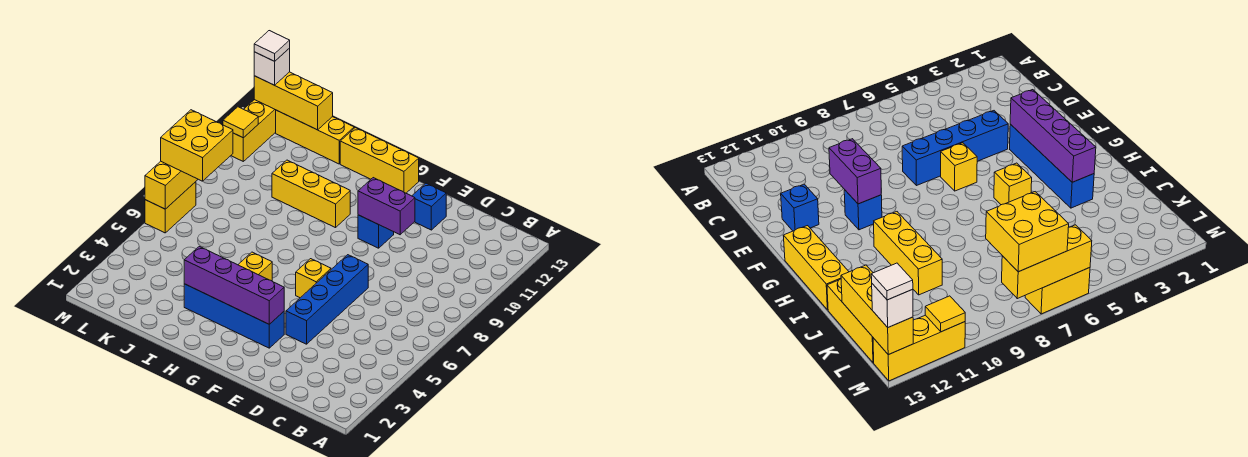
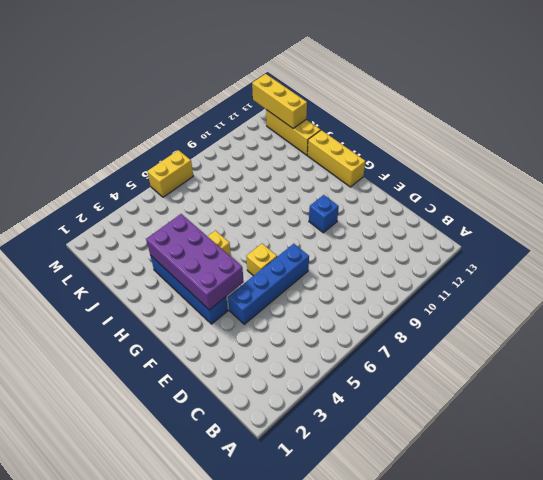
purple brick F3:I4 level 2 -> purple brick F3:I3 level 2
none -> blue brick E12 level 1
none -> yellow brick H10:J10 level 1
none -> yellow brick M11:M13 level 1

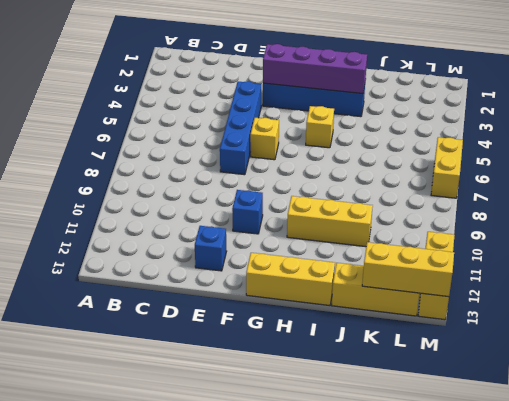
none -> purple brick E10:F10 level 2
none -> yellow brick M6:M8 level 2
none -> yellow tile M11 level 2

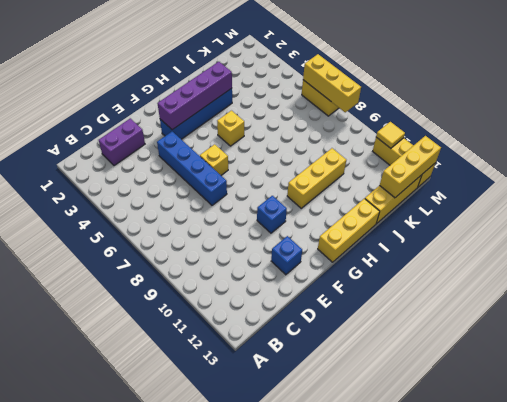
purple brick C2:D2 level 1 -> purple brick E10:F10 level 2
none -> yellow brick L7:M8 level 3
none -> white brick M13 level 3
none -> white tile M13 level 4

